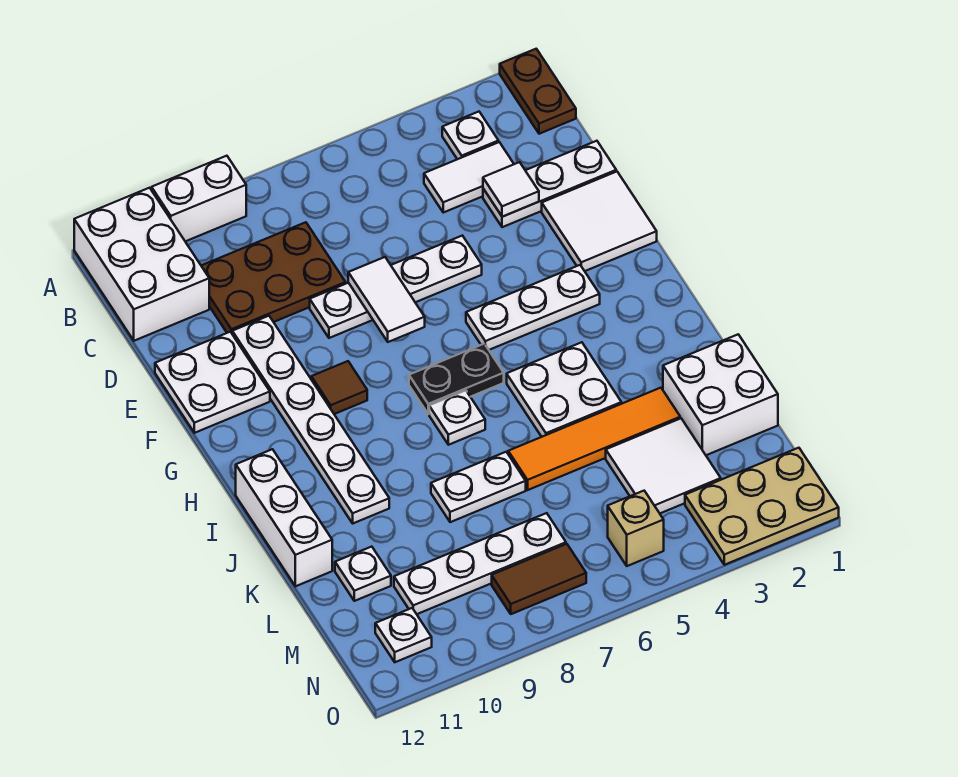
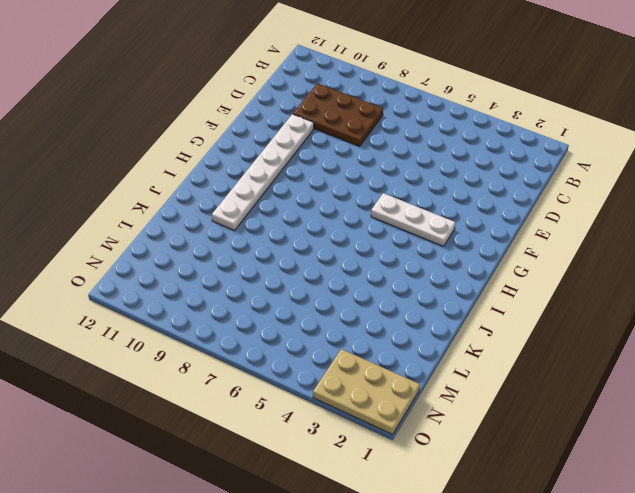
none -> brown plate A1:B1 level 1
none -> white brick A9:A10 level 1
none -> white brick A11:C12 level 1

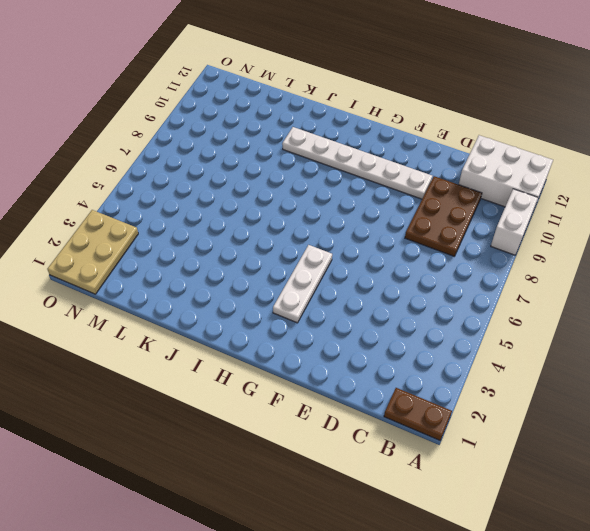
none -> white plate B3 level 1
none -> white tile C3:C4 level 1
none -> white plate D1:D3 level 1

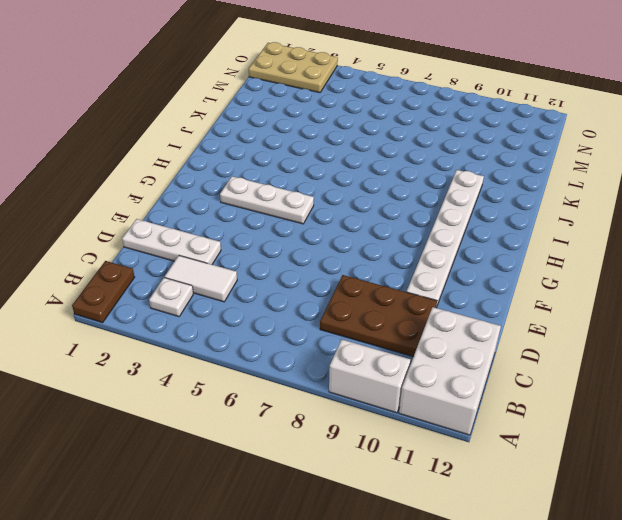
none -> white tile E1:F2 level 1
none -> white plate E5:E8 level 1
none -> white plate E11:F12 level 1

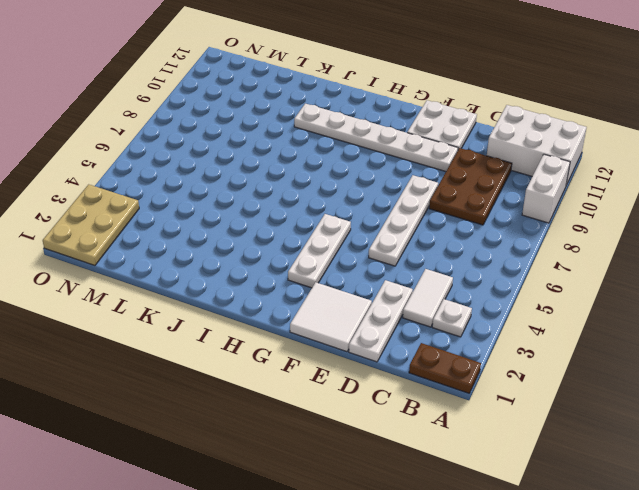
none -> brown tile G9 level 1
none -> black plate H6:H7 level 1
none -> white plate I4:J5 level 1

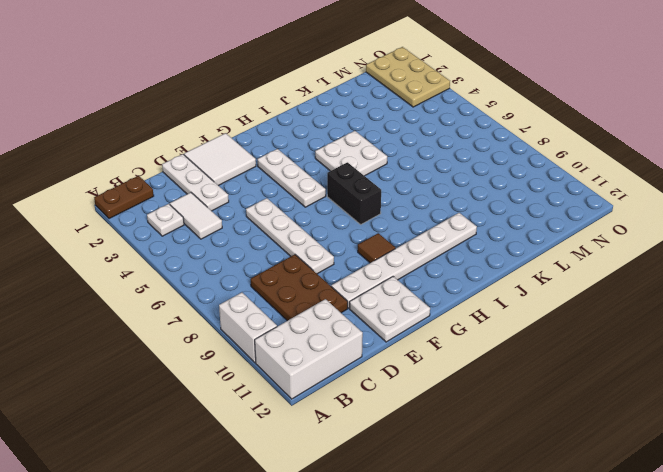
black brick H6:H7 level 1 -> black plate H6:H7 level 1
none -> white plate I7 level 1
none -> white brick I12:K12 level 1
none -> white brick K1:L2 level 1

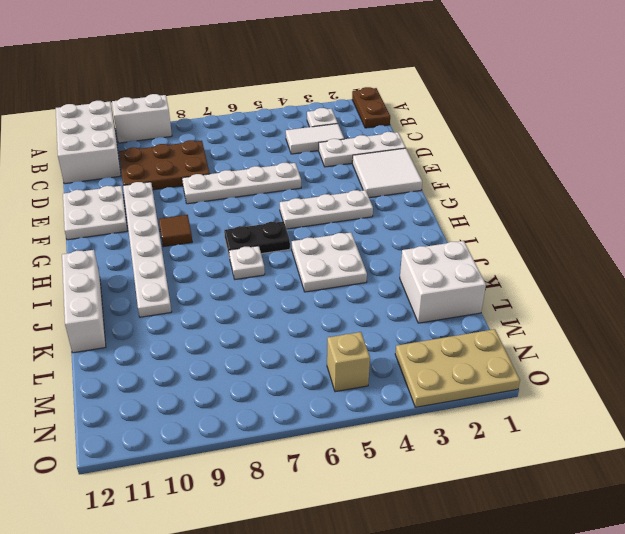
none -> orange tile K3:K6 level 1
none -> white plate K7:K8 level 1
none -> white tile L3:M4 level 1

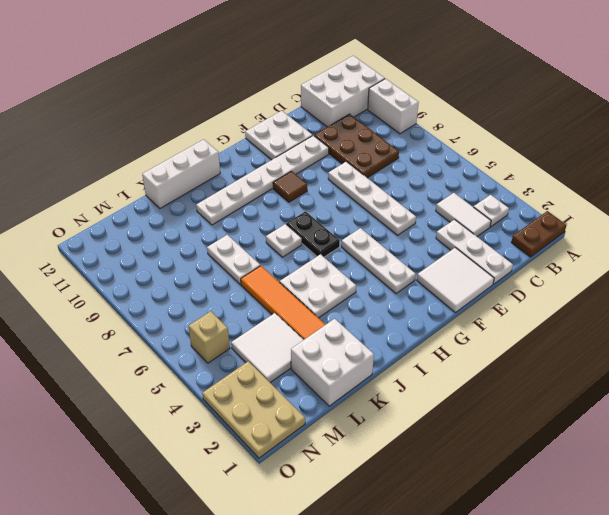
none -> white plate L11 level 1
none -> white plate M7:M10 level 1
none -> brown tile N7:N8 level 1

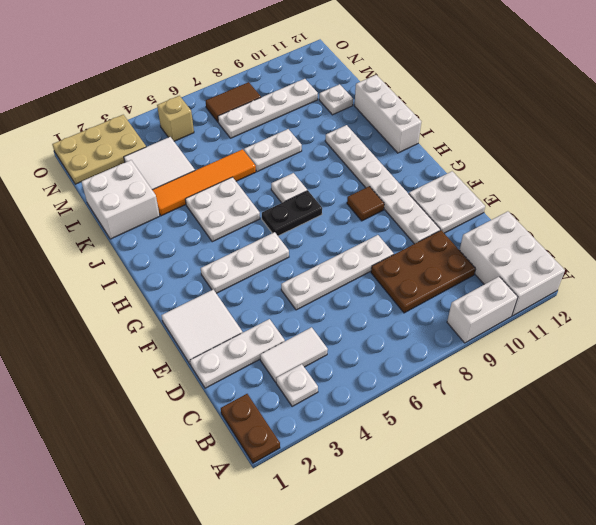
none -> white plate N11 level 1
none -> white tile D3 level 2
none -> white tile E7:F7 level 2

